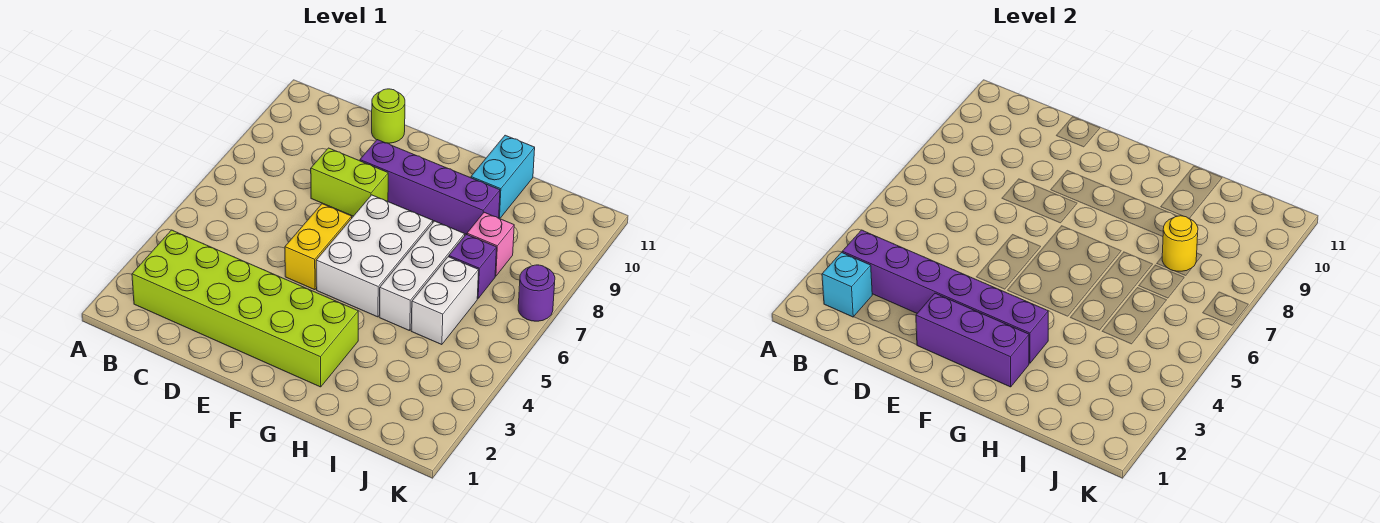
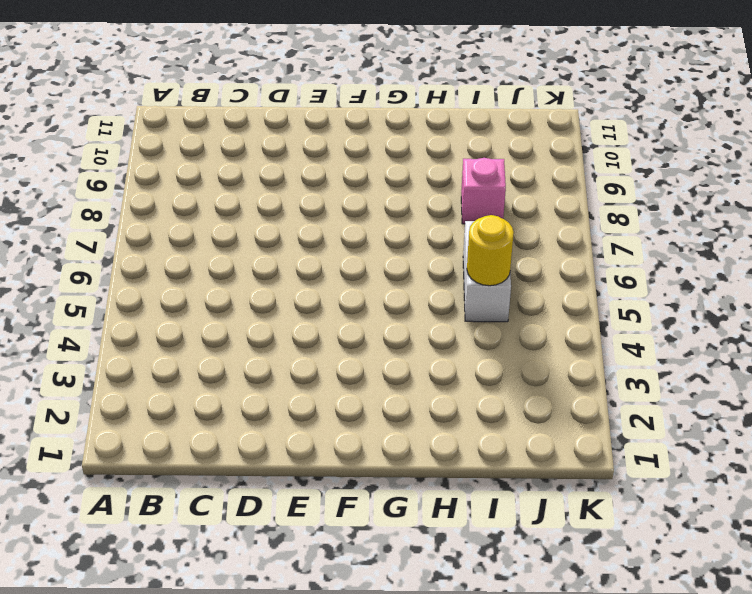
yellow round brick I5 level 2 -> yellow round brick I8 level 2
none -> lime brick B2:G3 level 1
none -> lime brick D8:E8 level 1
none -> lime round brick D11 level 1

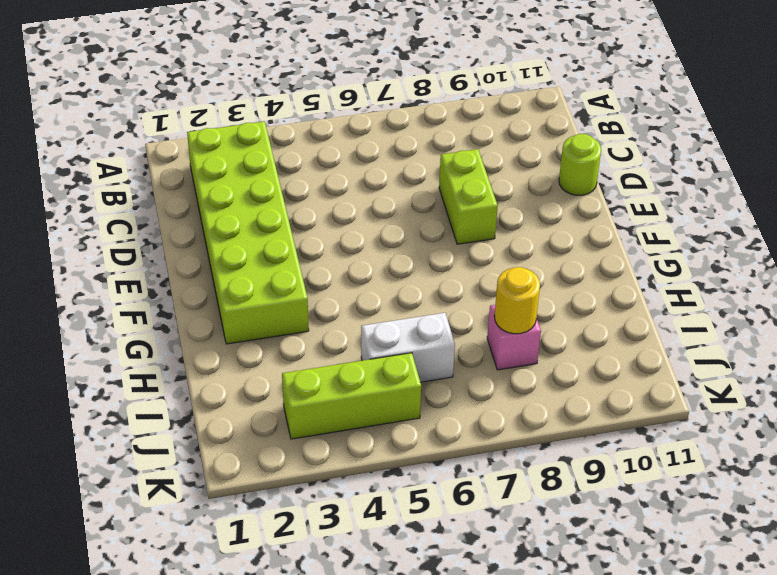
lime brick J3:J5 level 1 -> none
none -> yellow brick E5:E6 level 1
none -> purple brick E9:H9 level 1
none -> white brick F5:G7 level 1

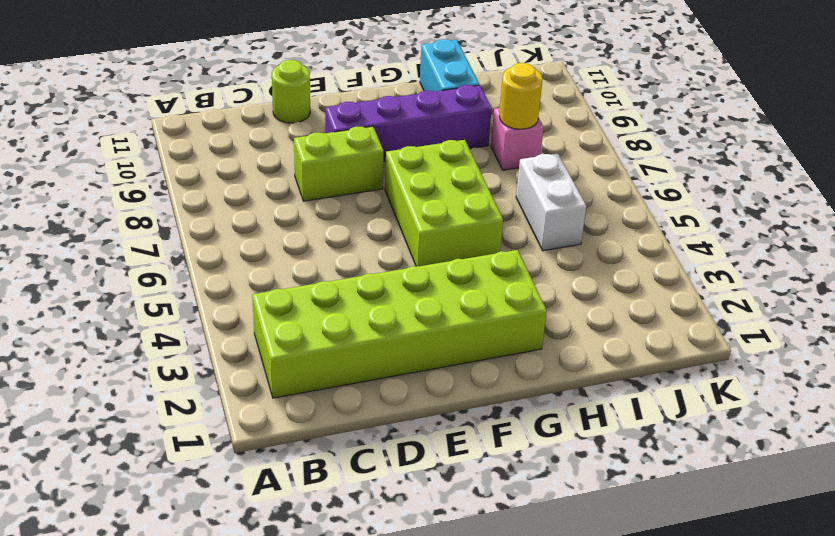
lime brick F5:G7 level 1 -> white brick F5:G7 level 1
none -> yellow brick E5:E6 level 1
none -> white brick H5:H7 level 1
none -> purple brick I7 level 1

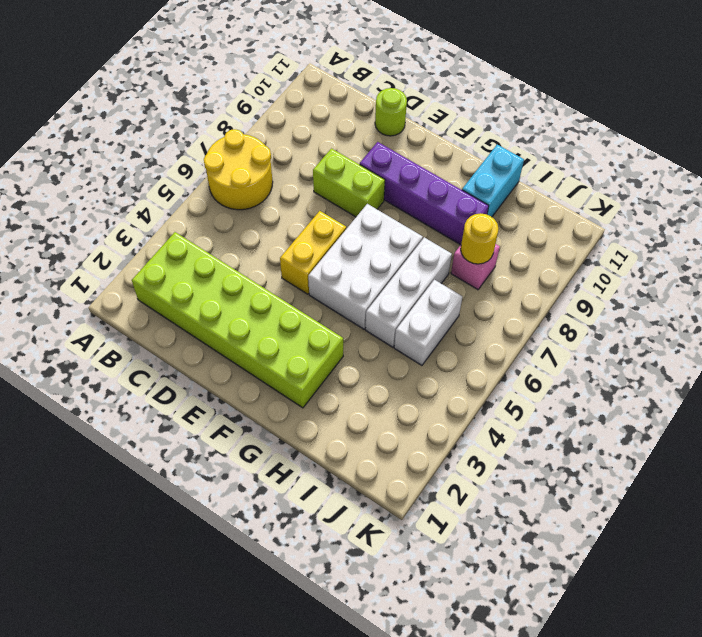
yellow round brick A6:B7 level 1 -> none
none -> purple brick I7 level 1
none -> purple round brick K7 level 1
none -> cyan brick B2 level 2

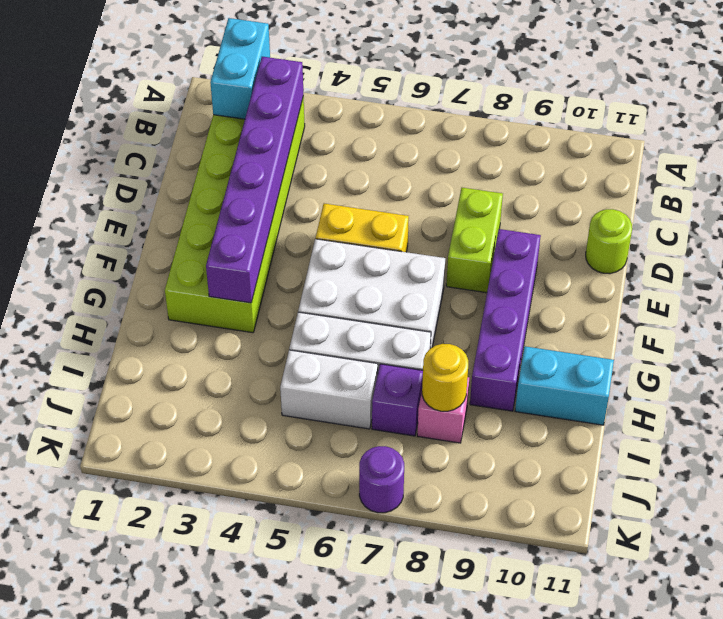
cyan brick A2:B2 level 2 -> cyan brick B2 level 2
none -> purple brick E2:G2 level 2

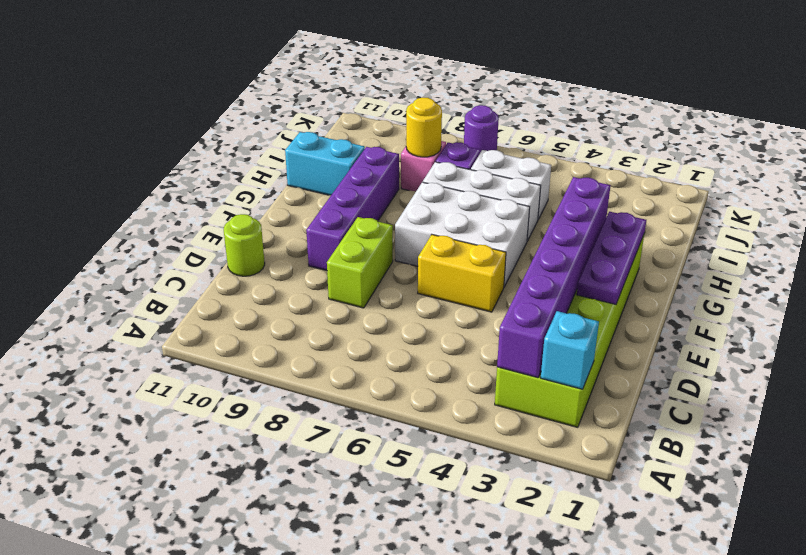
purple plate E2:G2 level 2 -> purple brick E2:G2 level 2

